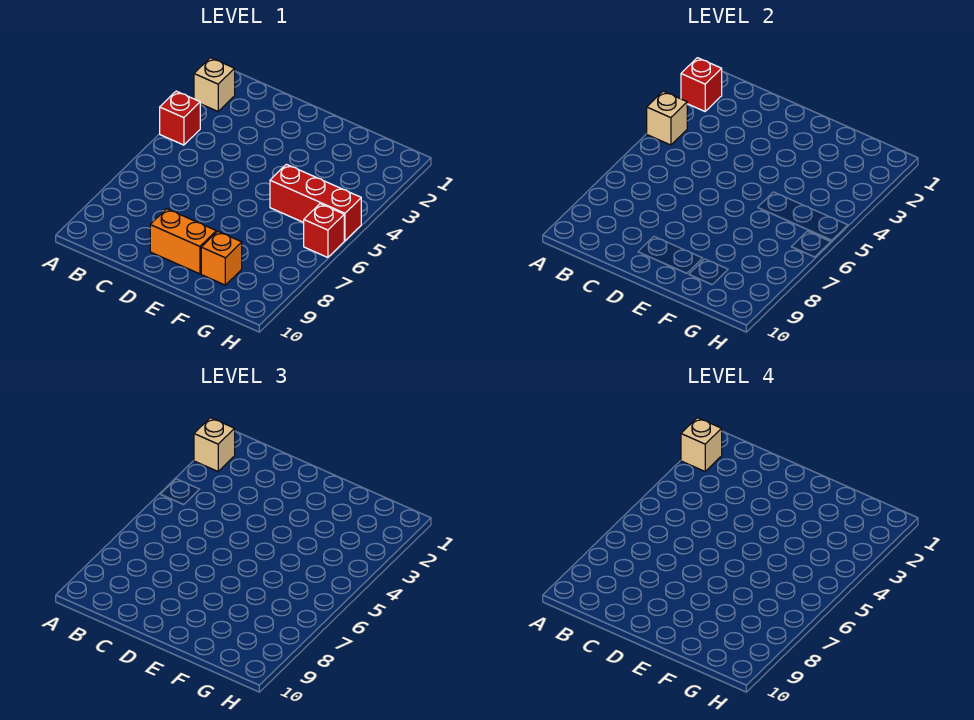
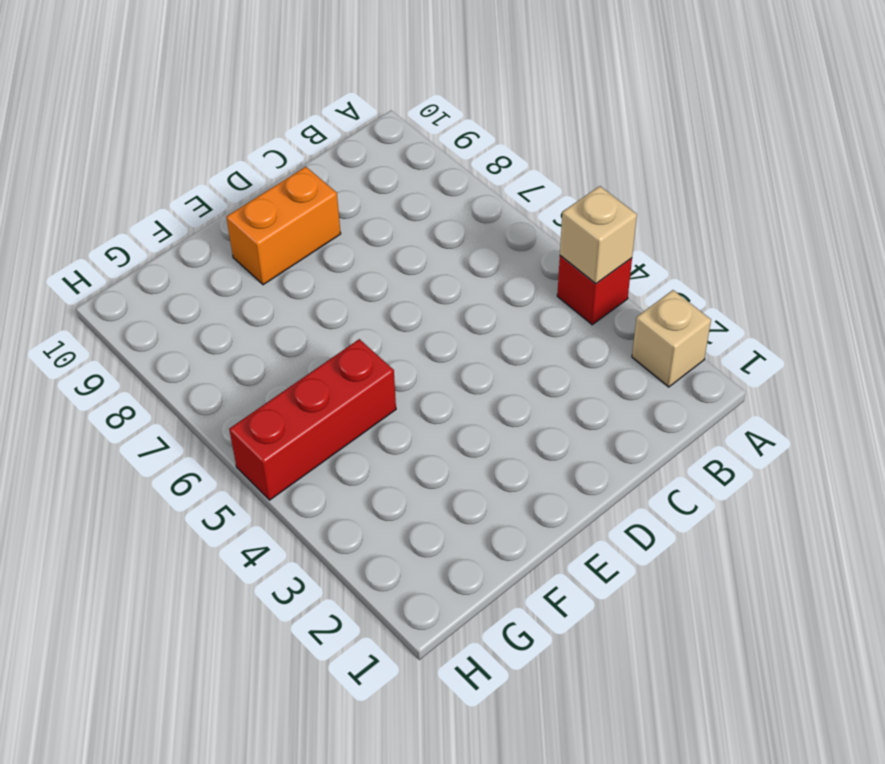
none -> orange brick F9 level 1
none -> red brick H6 level 1

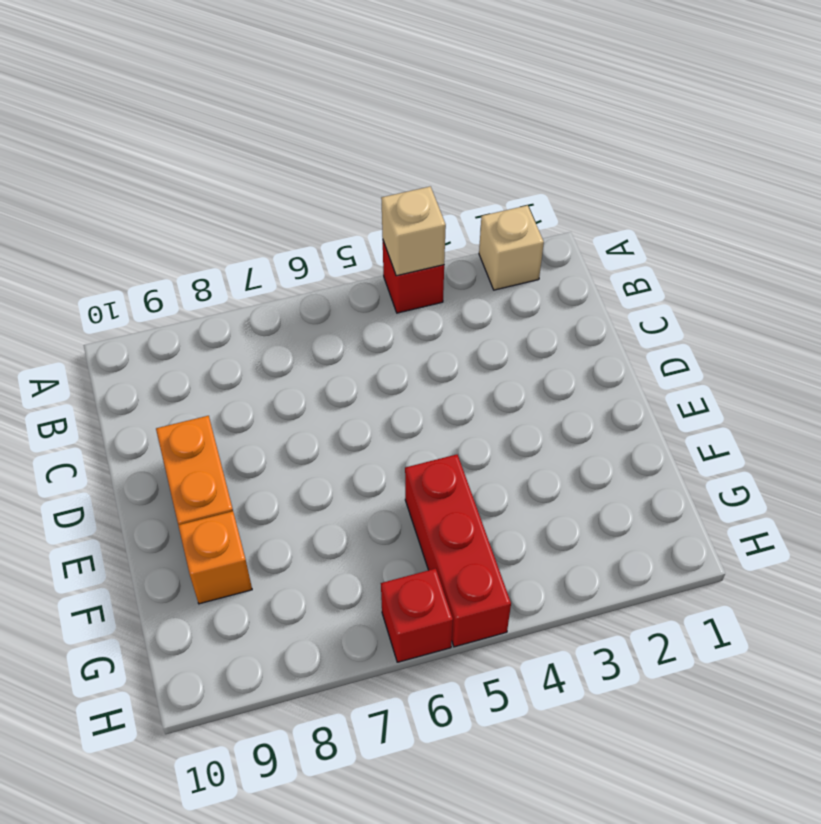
none -> red brick A2 level 2
none -> tan brick A2 level 3

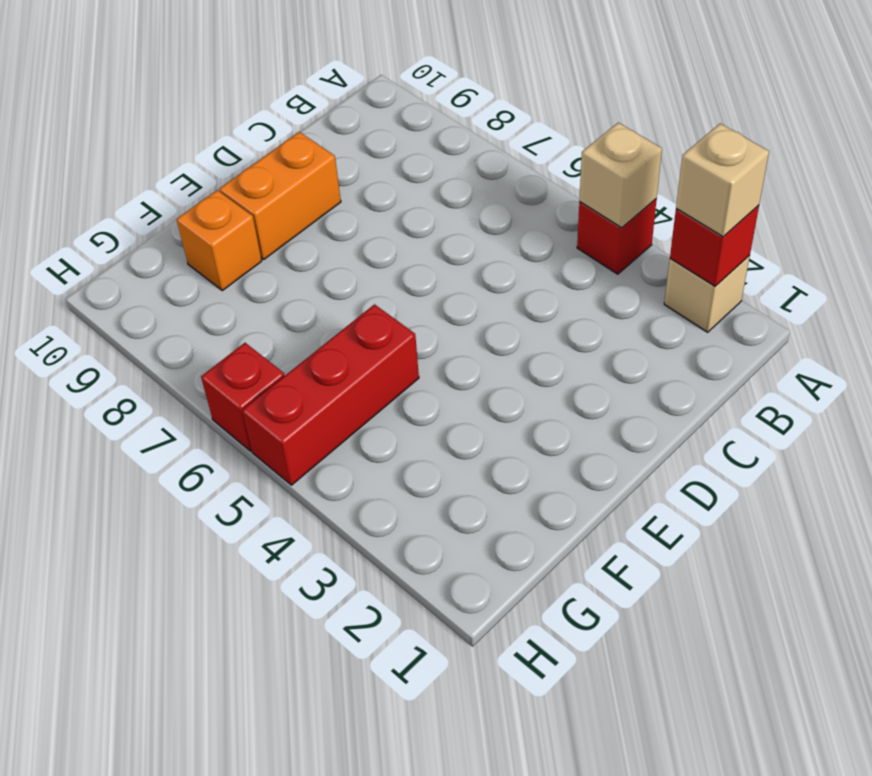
none -> tan brick A2 level 4

